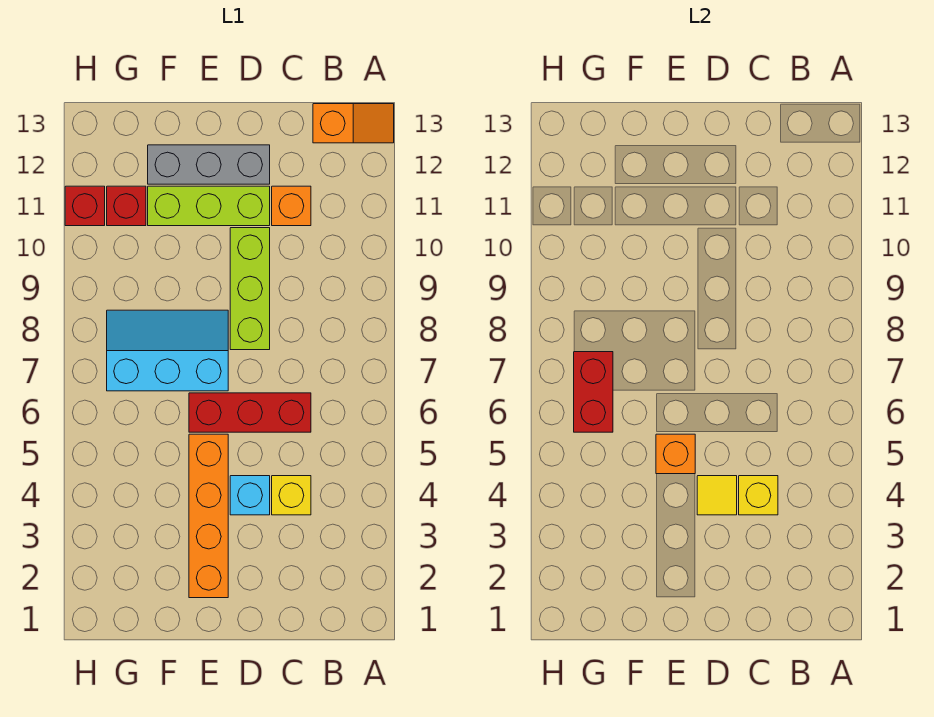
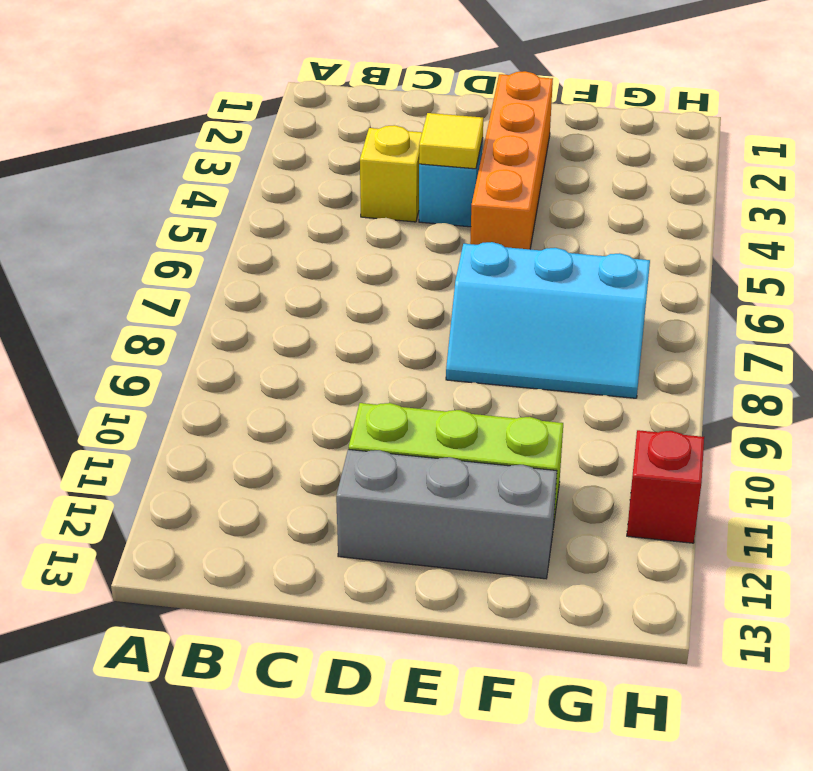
none -> orange slope A13:B13 level 1 top B
none -> red brick C6:E6 level 1
none -> orange brick C11 level 1

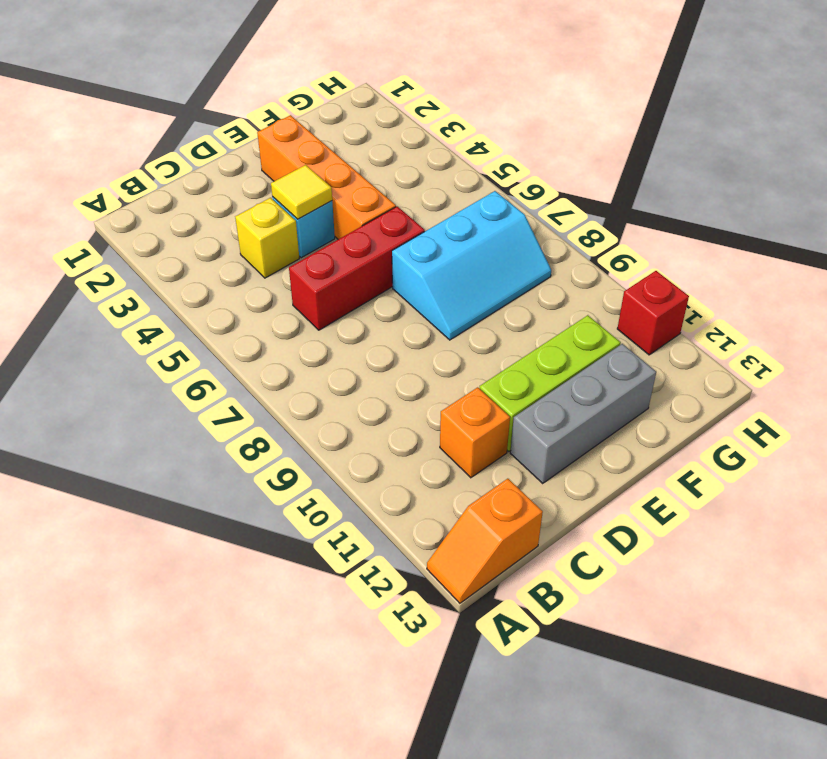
none -> lime brick D8:D10 level 1
none -> red brick G11 level 1
none -> yellow brick C4 level 2

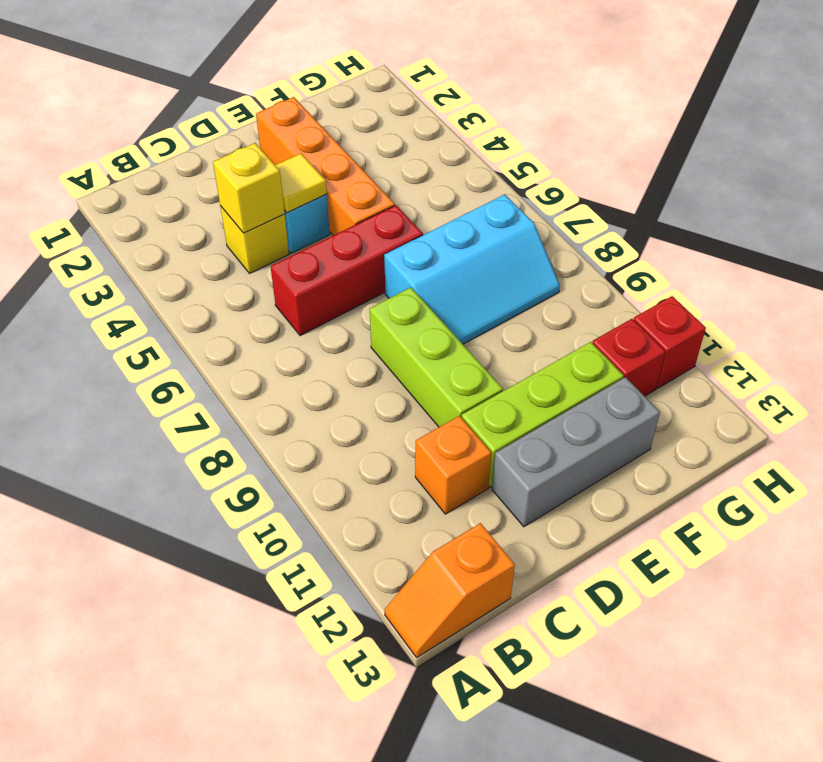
none -> orange brick E5 level 2
none -> red brick G6:G7 level 2

